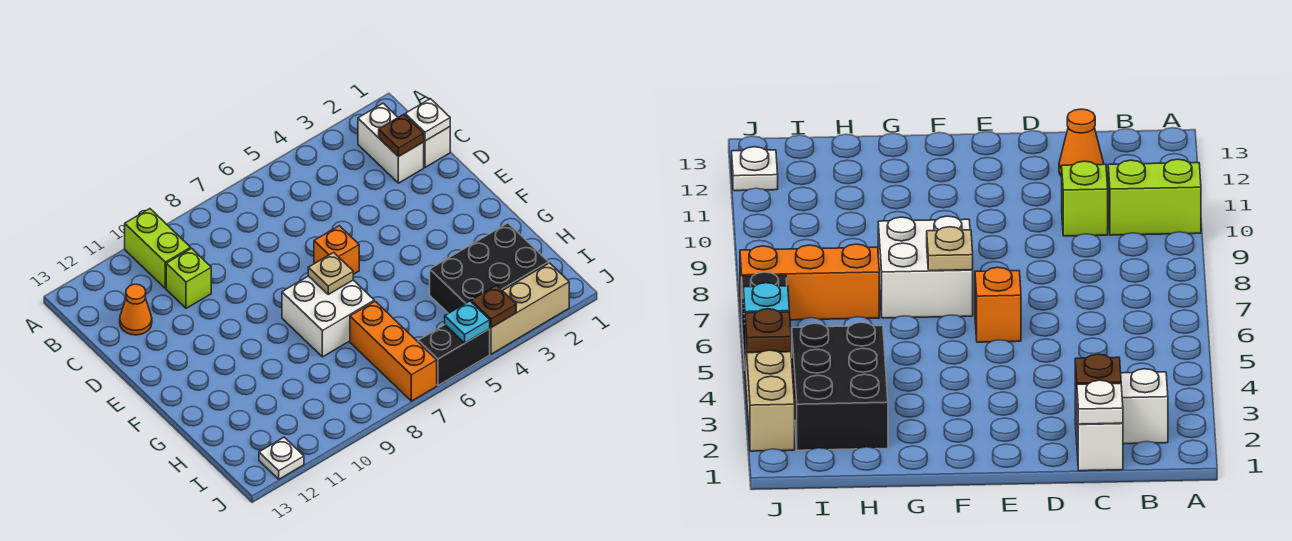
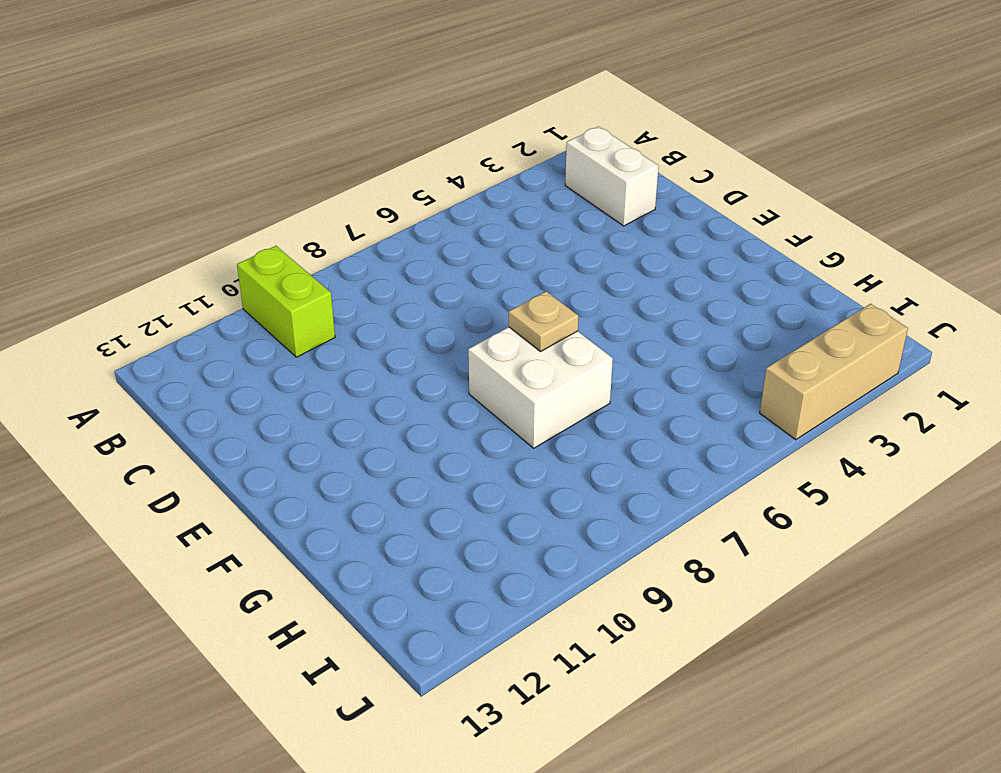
none -> white brick C1 level 1
none -> lime brick C10 level 1
none -> orange cone C12 level 1

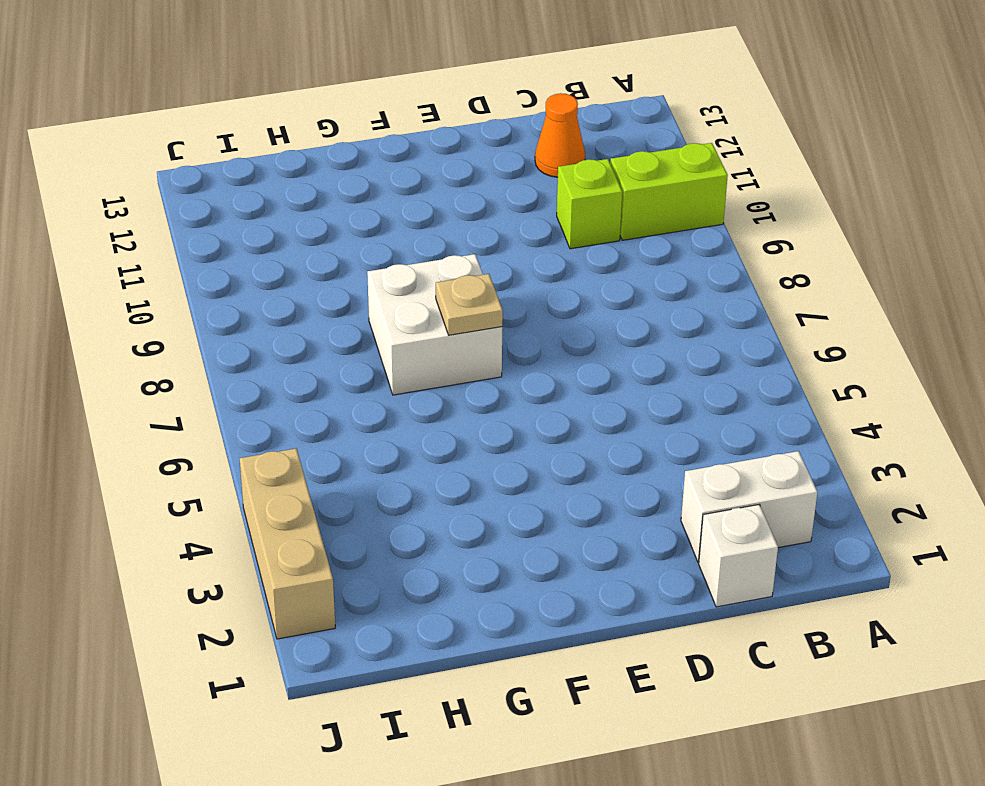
none -> orange brick E6 level 1
none -> black brick H2:I4 level 1
none -> orange brick H7:J7 level 1

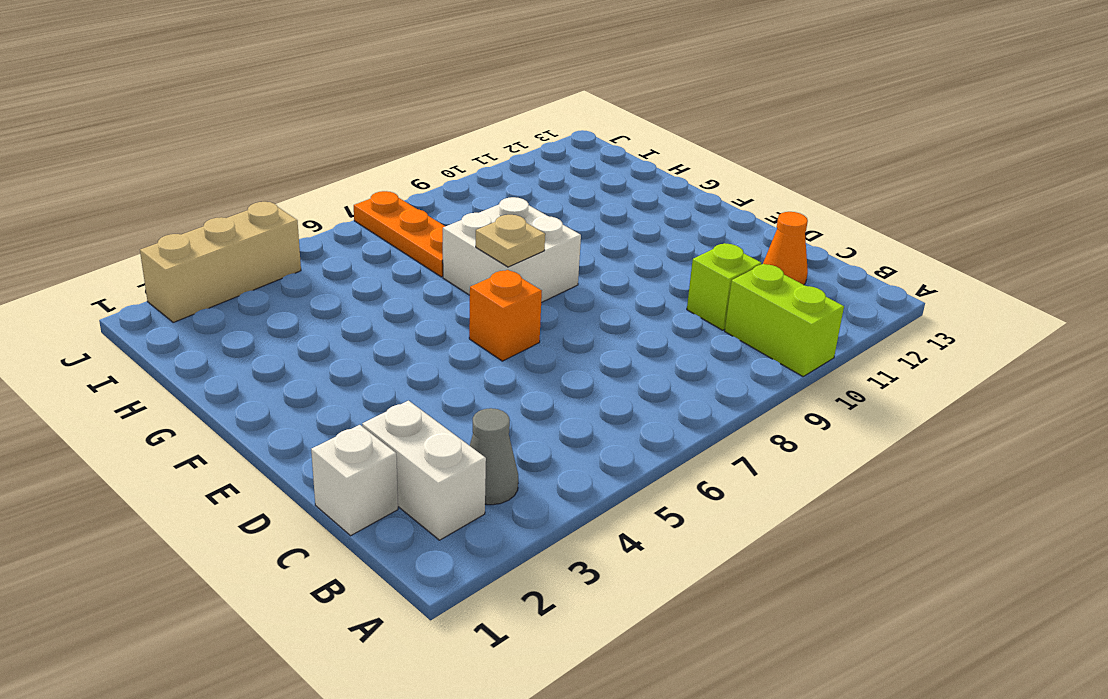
grey cone B3 level 1 -> none
orange plate H7:J7 level 1 -> orange brick H7:J7 level 1
none -> black brick H2:I4 level 1
none -> black brick J5:J6 level 1
none -> white plate J12 level 1

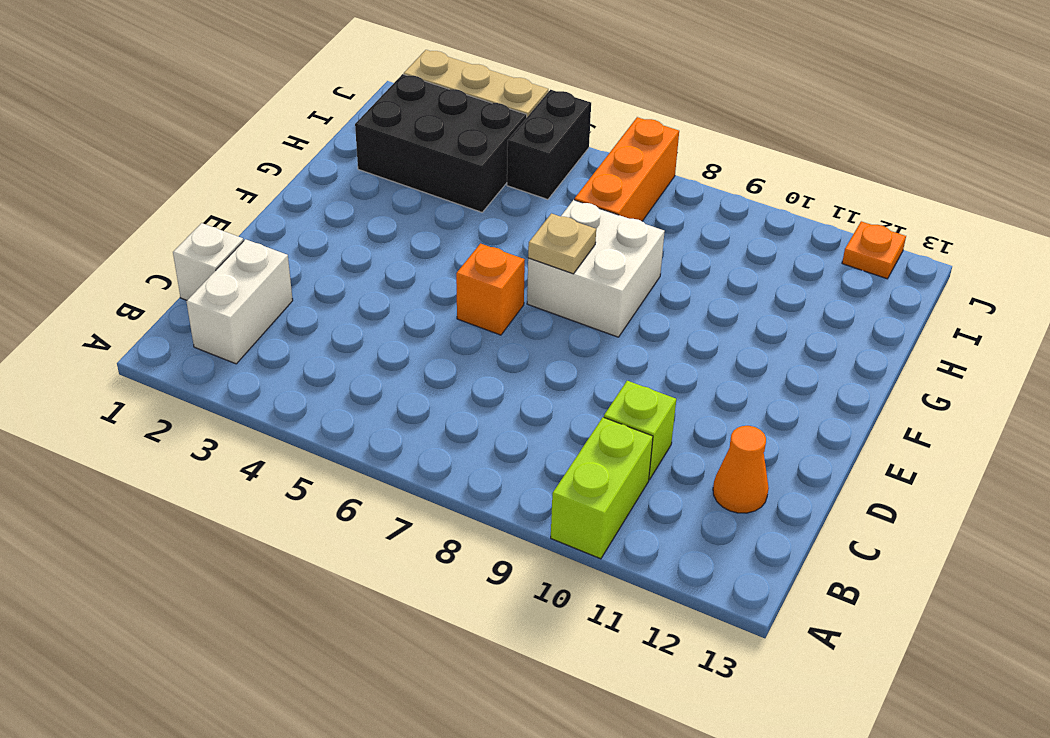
black brick I5:J5 level 1 -> black brick J5:J6 level 1
orange plate J12 level 1 -> white plate J12 level 1
none -> white plate C1 level 2
none -> brown plate C2 level 2
none -> brown plate J4 level 2

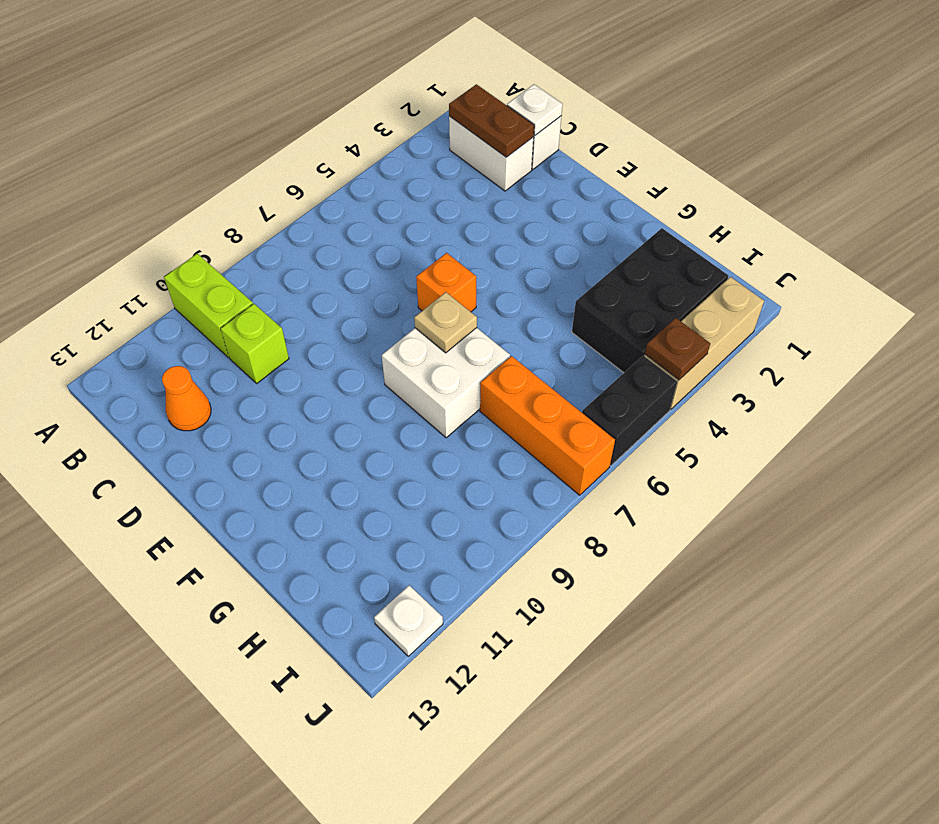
brown plate B2:C2 level 2 -> brown plate C2 level 2
none -> cyan plate J5 level 2

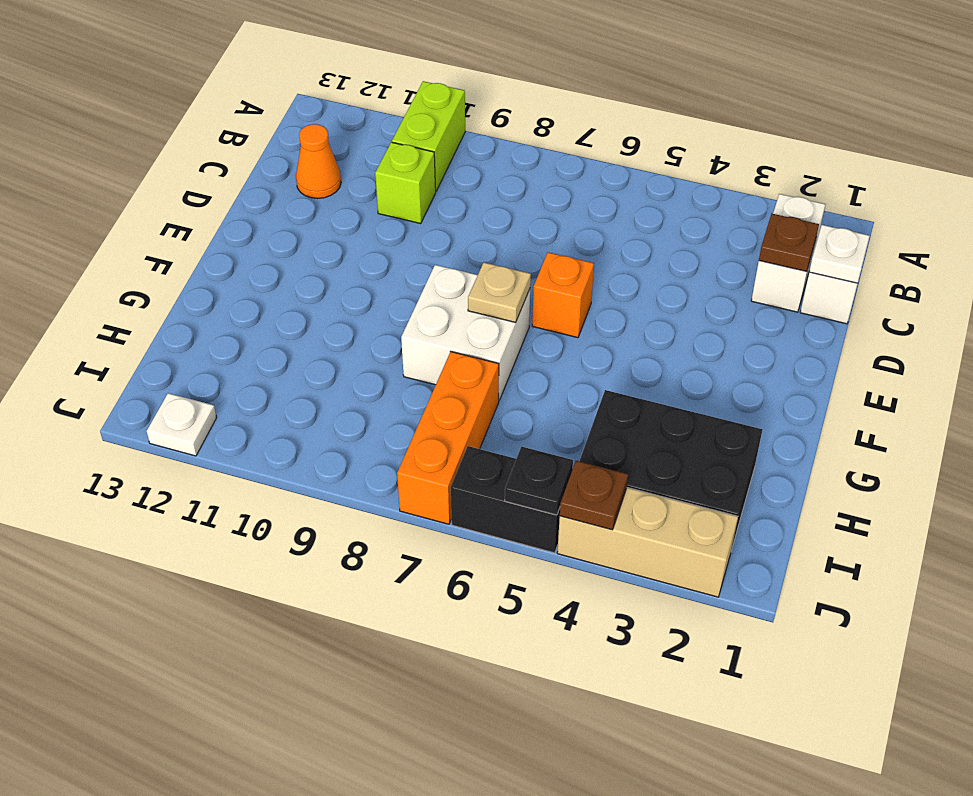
black plate J5 level 2 -> cyan plate J5 level 2

